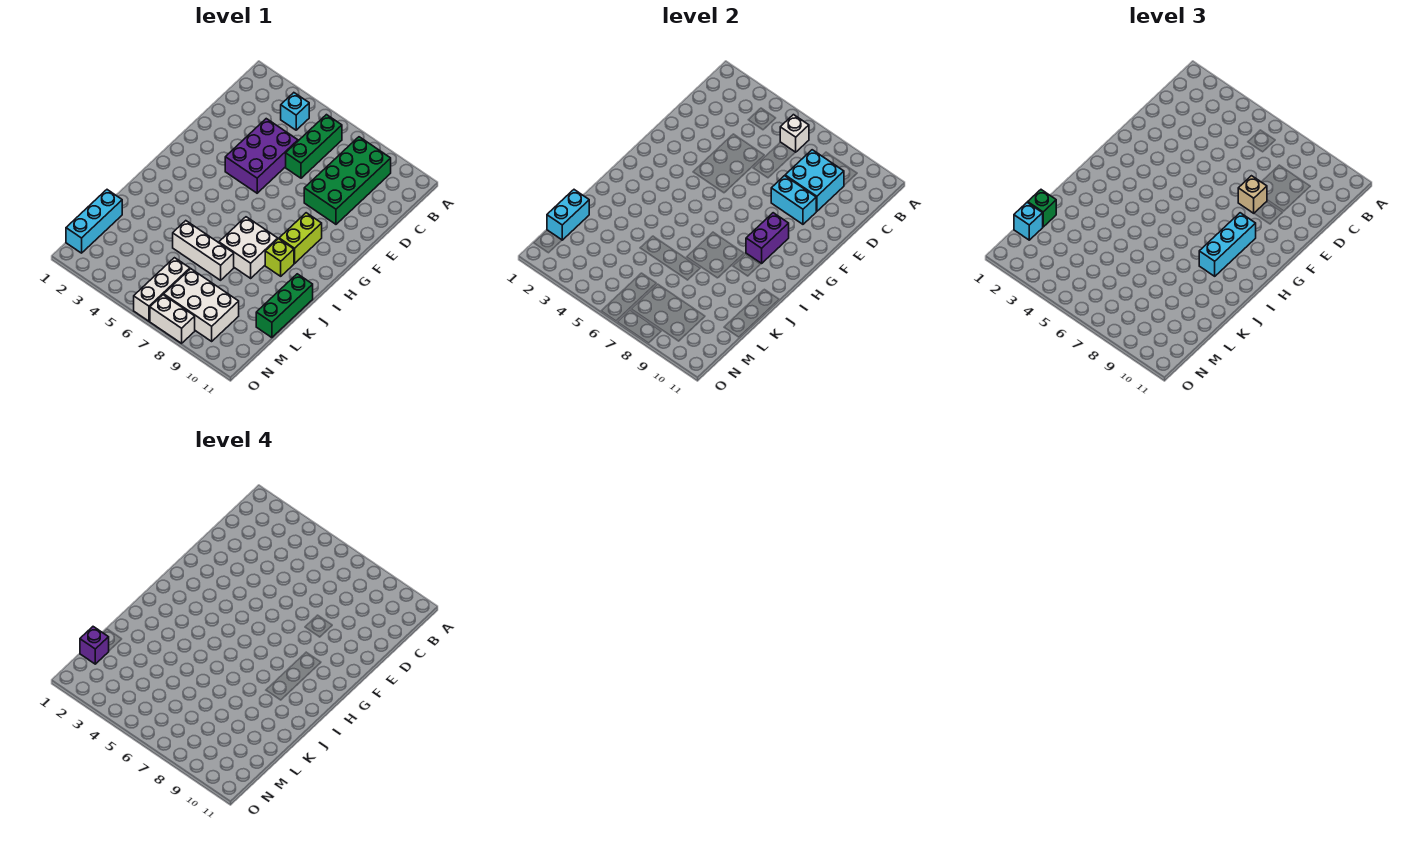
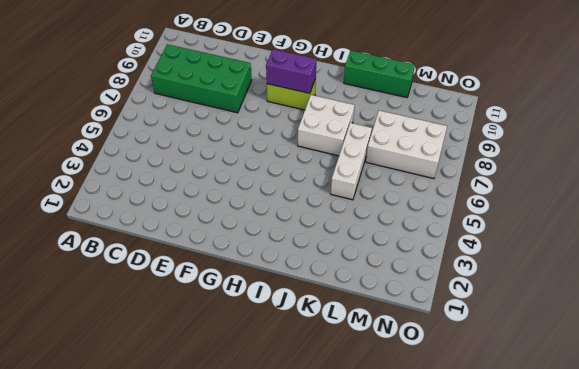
white brick L7:N8 level 1 -> white brick M7:N9 level 1
none -> cyan brick B4 level 1
none -> green brick B6:D6 level 1
none -> purple brick D4:F5 level 1

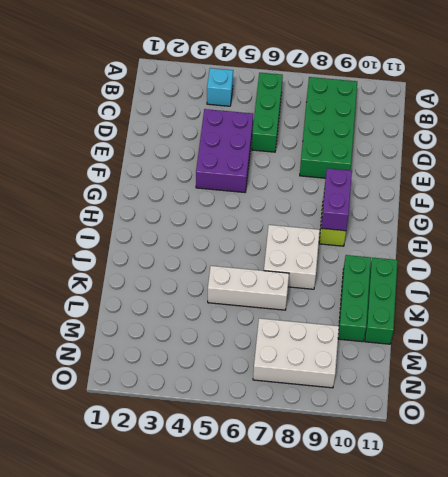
green brick J10:L10 level 1 -> none
none -> lime brick I9 level 1
none -> cyan brick L1:N1 level 1
none -> white brick M6:O6 level 1

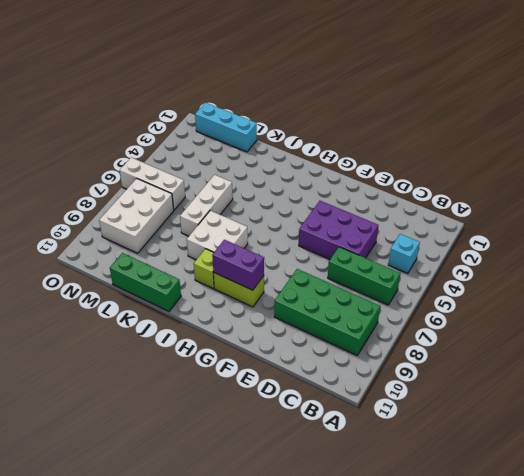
none -> white brick O7:O8 level 1
none -> white brick B6 level 2
none -> cyan brick C8:D9 level 2

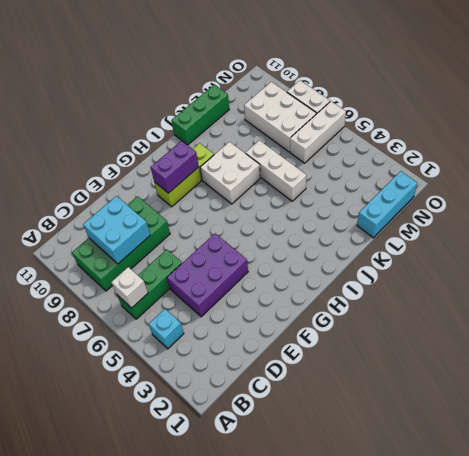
none -> cyan brick E8:E9 level 2
none -> cyan brick L1:M1 level 2
none -> tan brick E8 level 3

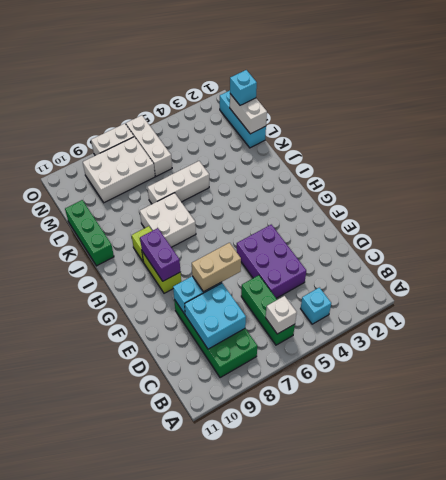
tan brick E7:E8 level 3 -> tan brick E8 level 3
white brick L1:M1 level 2 -> cyan brick L1:M1 level 2
none -> cyan brick G9:I9 level 3
none -> green brick L1 level 3
none -> purple brick M1 level 4

